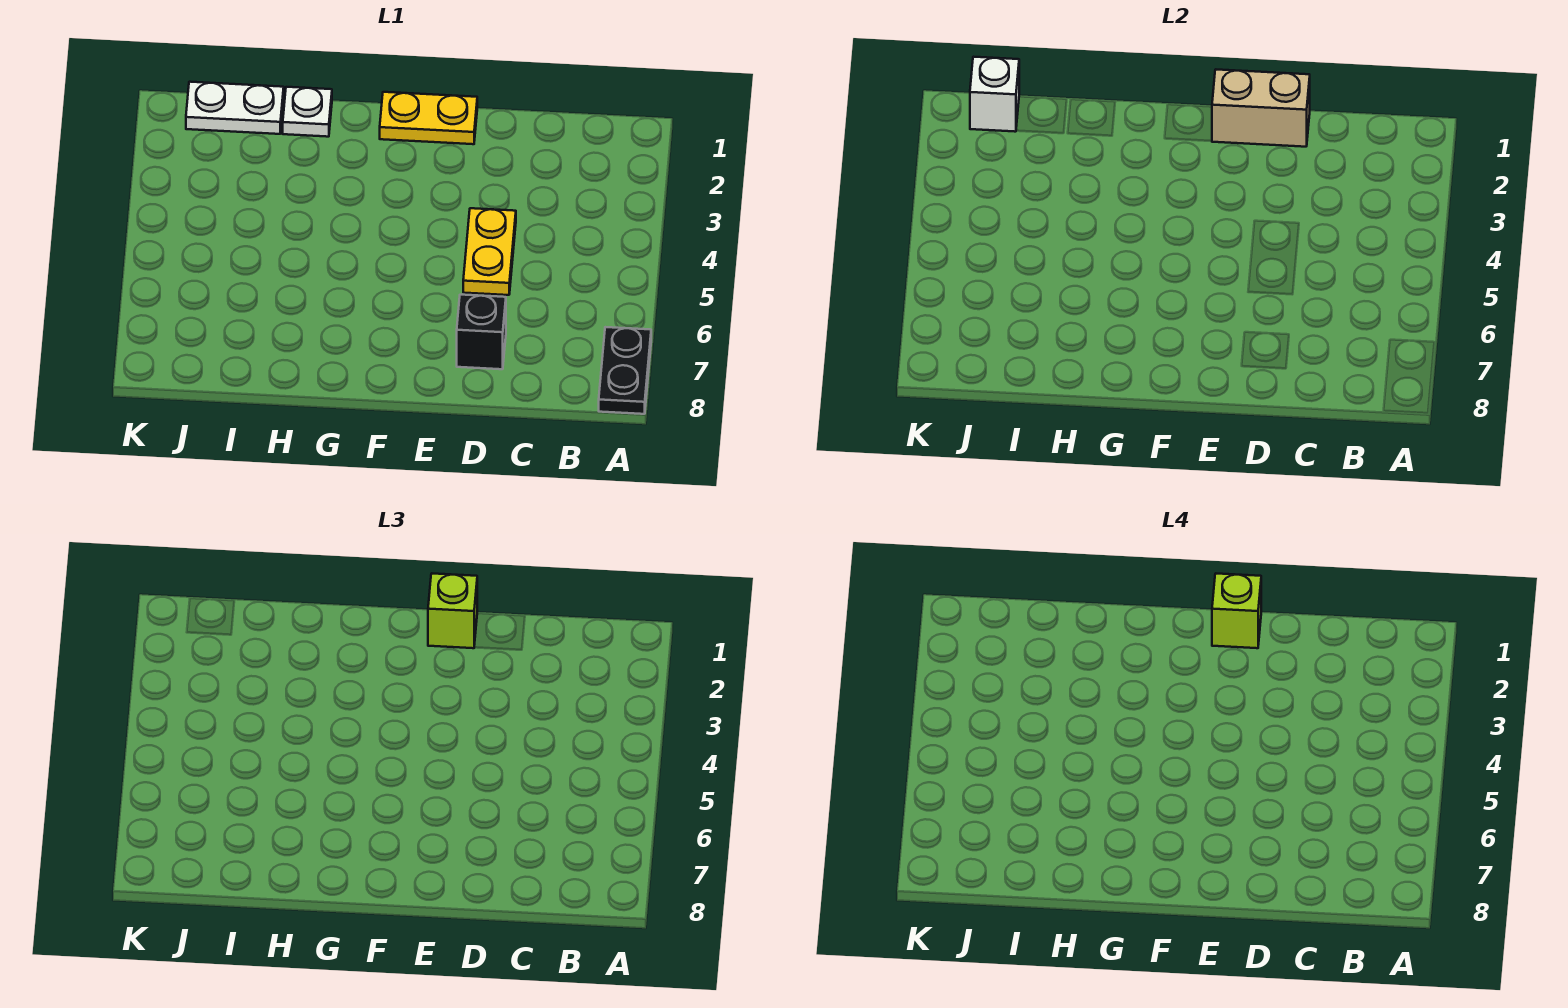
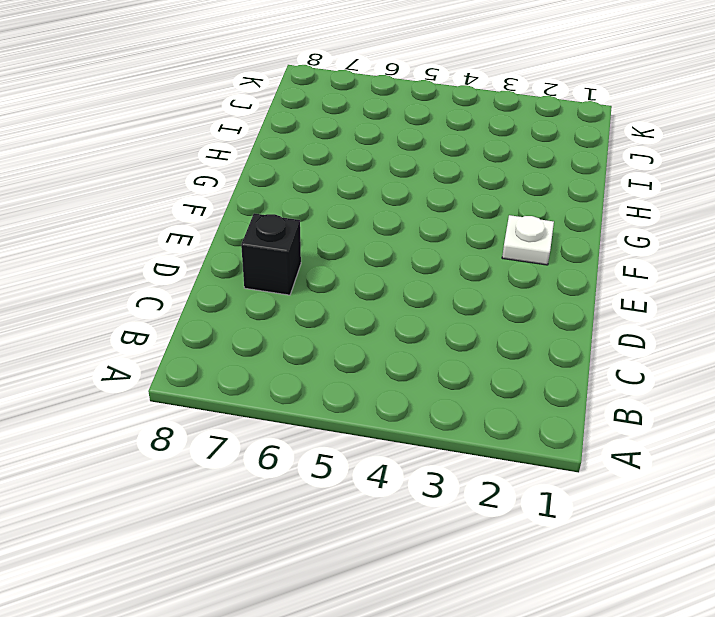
white plate F2 level 1 -> white plate H1 level 1
none -> black plate A7:A8 level 1
none -> yellow plate D4:D5 level 1

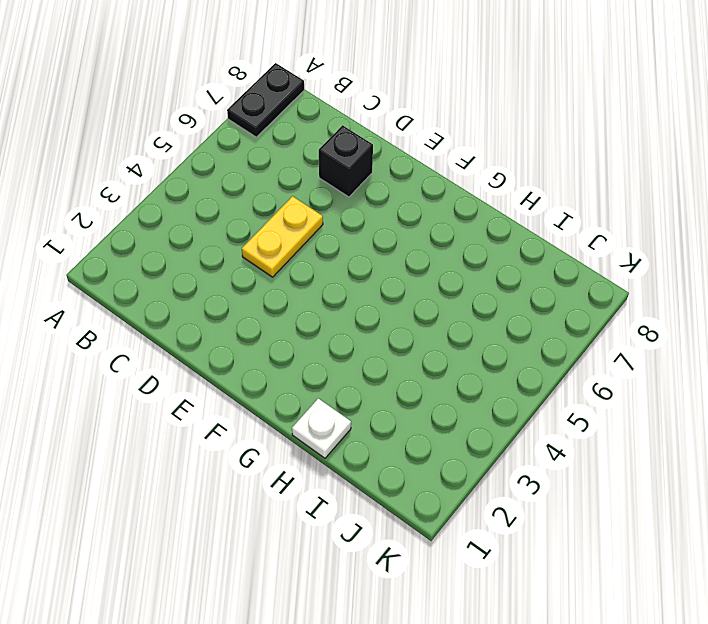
none -> yellow plate E1:F1 level 1
none -> white plate I1:J1 level 1

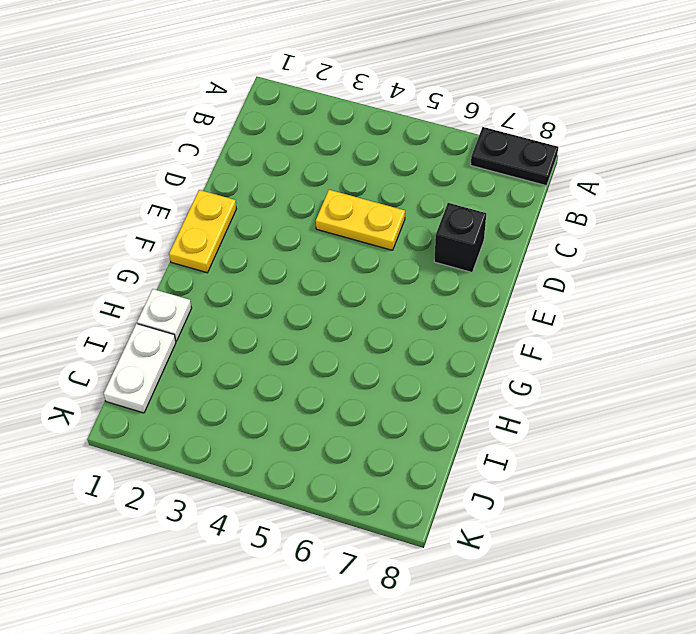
none -> tan brick D1:E1 level 2
none -> white brick J1 level 2

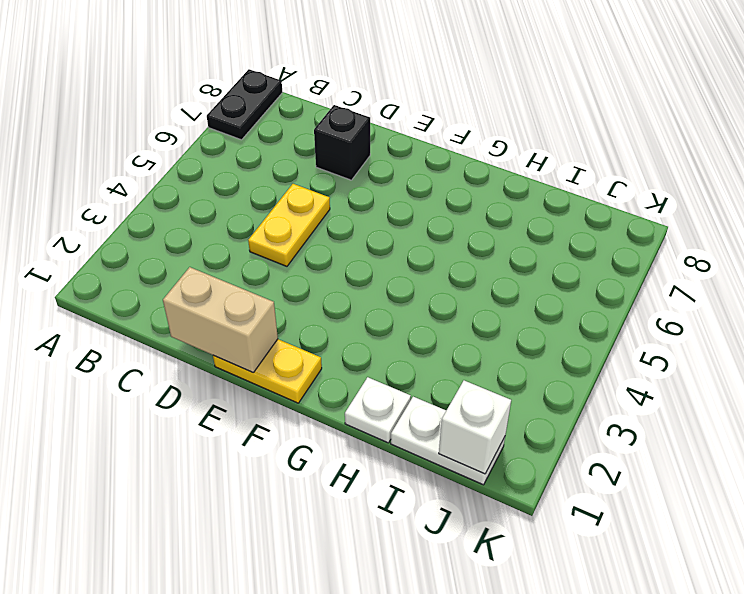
none -> lime brick E1 level 3
none -> lime brick E1 level 4

